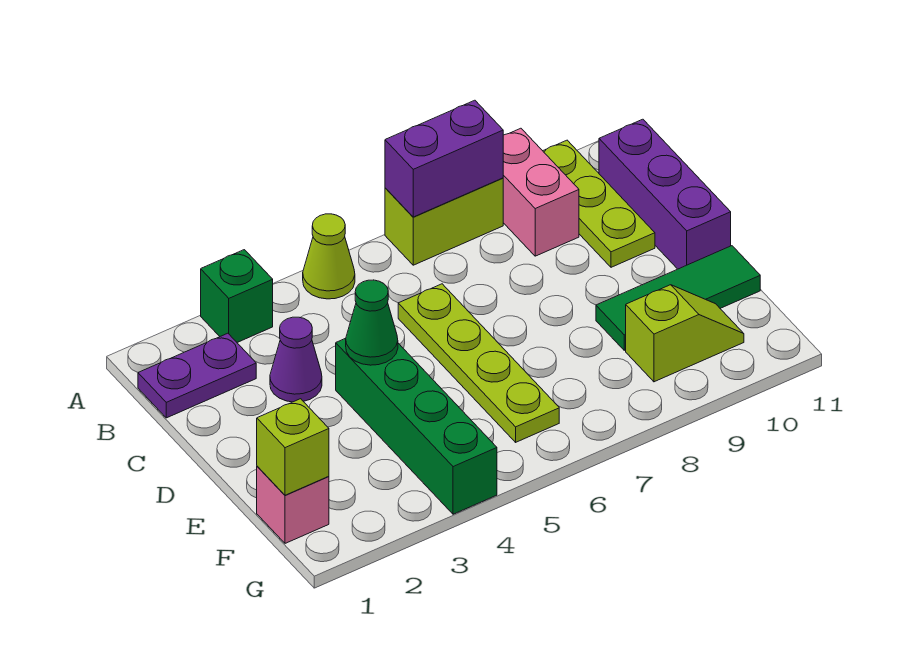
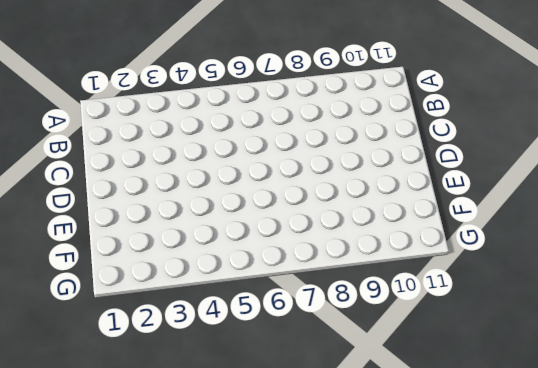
none -> green brick A3 level 1
none -> lime cone A5 level 1
none -> lime brick A7:A8 level 1

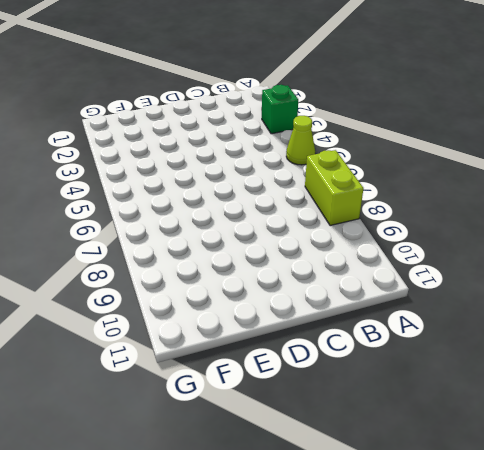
none -> pink brick A9:B9 level 1
none -> lime plate A10:C10 level 1
none -> purple plate B1:B2 level 1

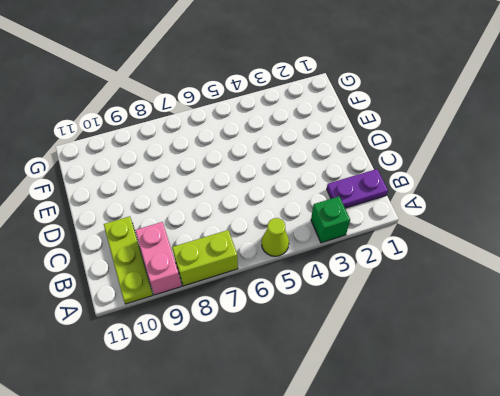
none -> purple brick B11:D11 level 1
none -> purple cone C3 level 1
none -> lime plate C6:F6 level 1

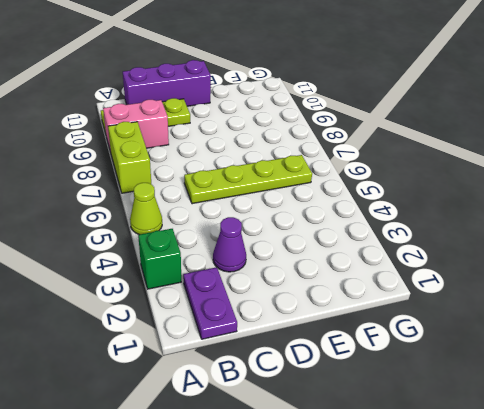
none -> green brick D4:G4 level 1
none -> green tile E9:E11 level 1
none -> pink brick F1 level 1

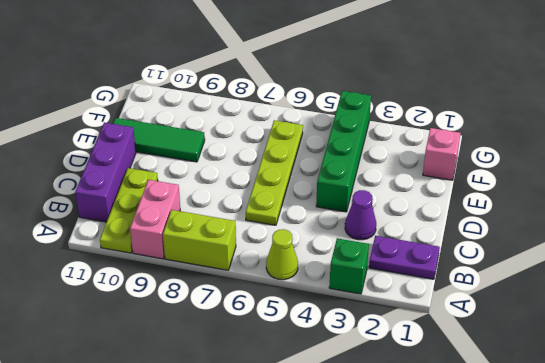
none -> lime slope F9:F10 level 1 top 9
none -> purple brick A7:A8 level 2
none -> green cone D4 level 2

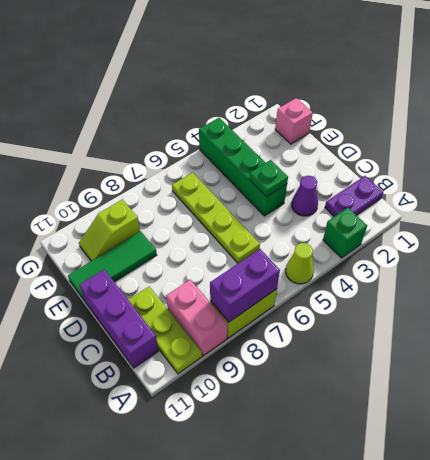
green plate D4 level 2 -> green cone D4 level 2
none -> lime brick F1 level 2

